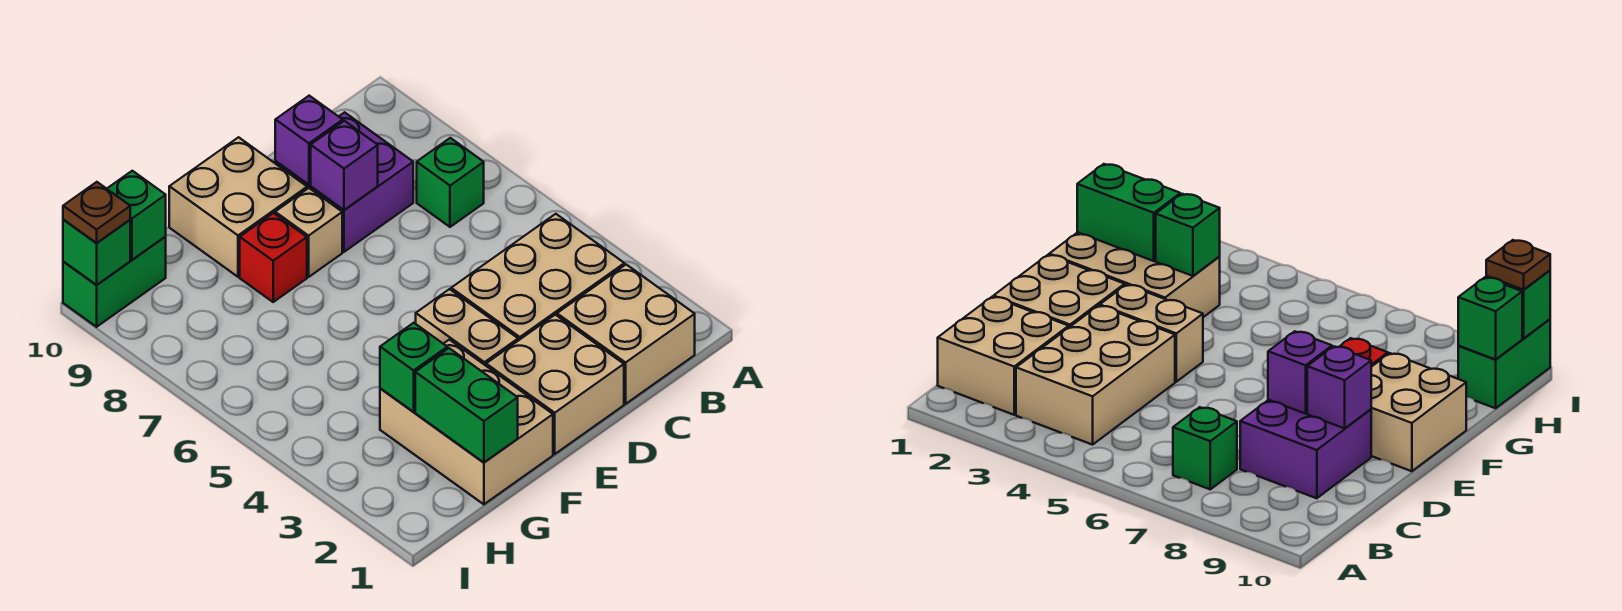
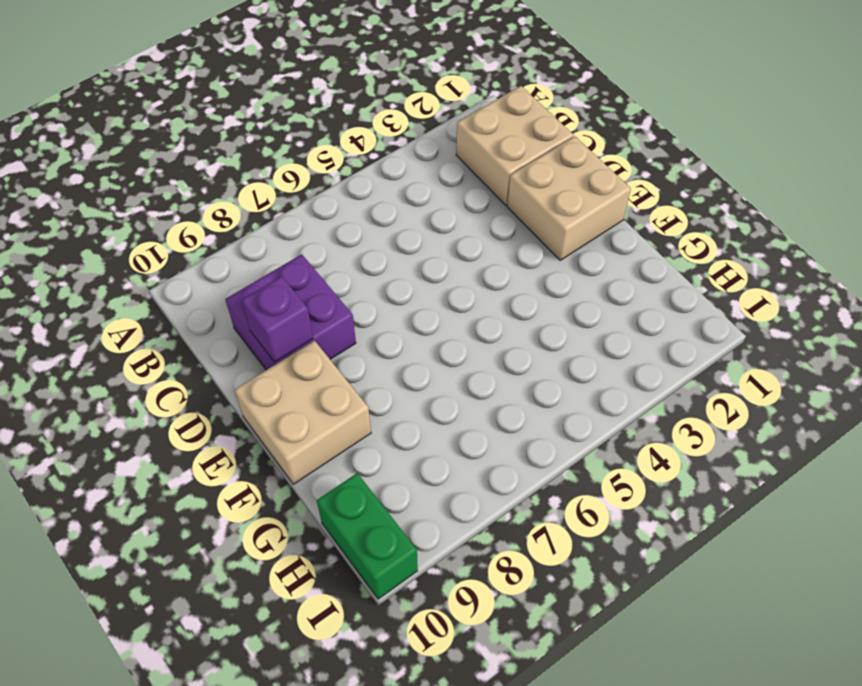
none -> tan brick B3:D4 level 1
none -> green brick B7 level 1
none -> tan brick E3:E4 level 1

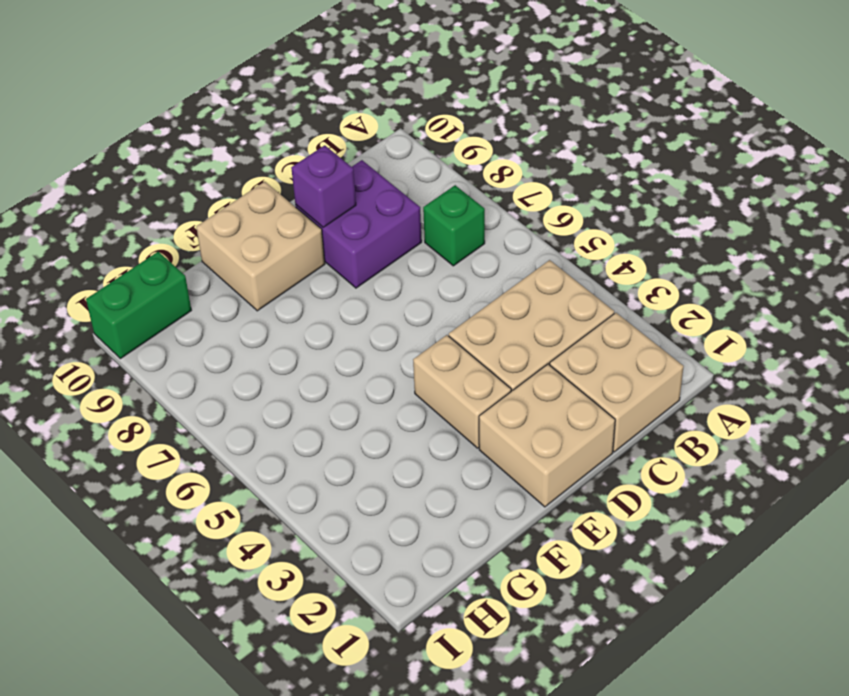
none -> tan brick E8 level 1
none -> tan brick F1:G3 level 1
none -> red brick F8 level 1

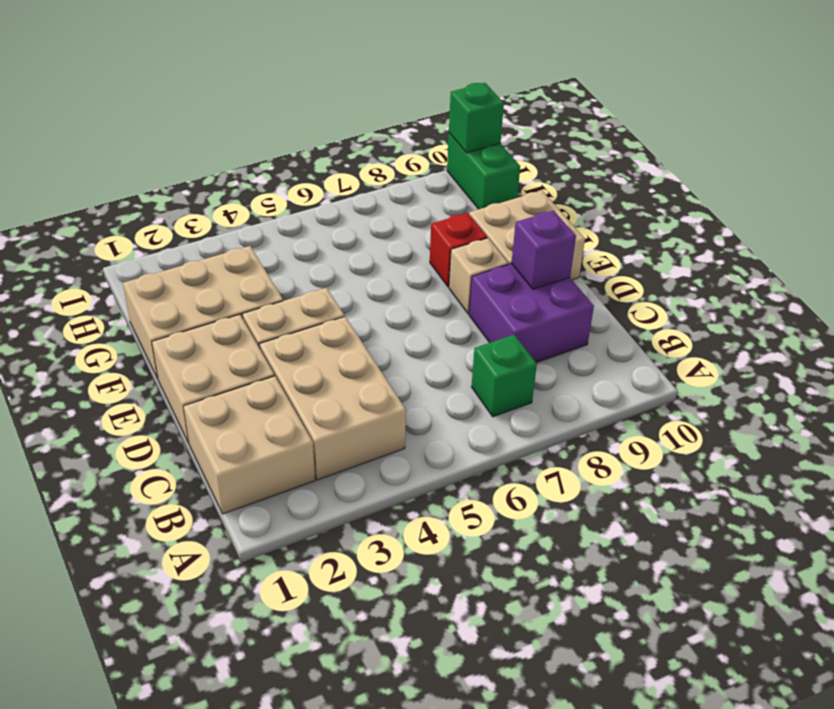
none -> purple brick D8 level 2
none -> green brick G1:G2 level 2
none -> green brick G3 level 2

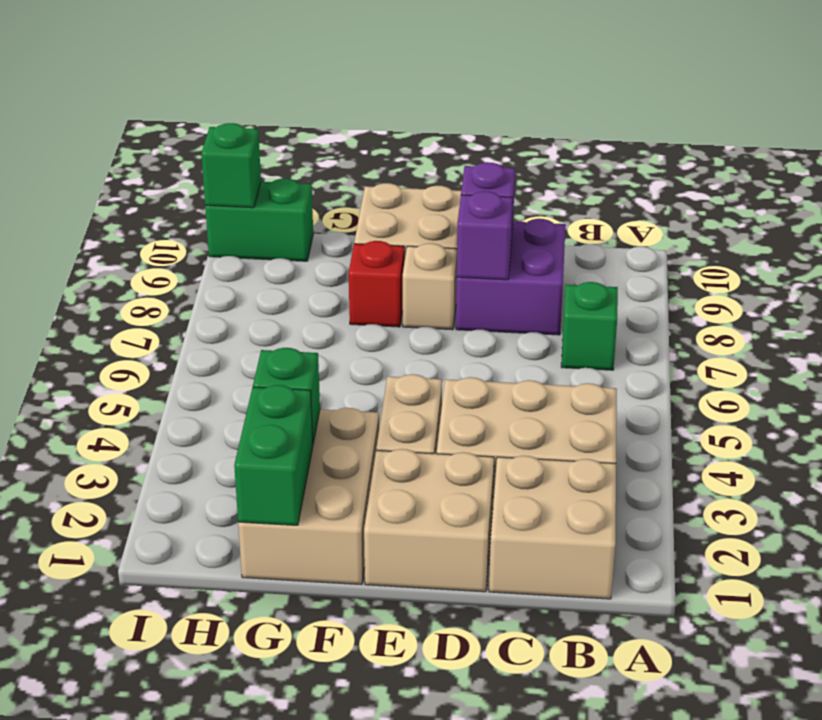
none -> green brick H10 level 2
none -> brown plate I10 level 3

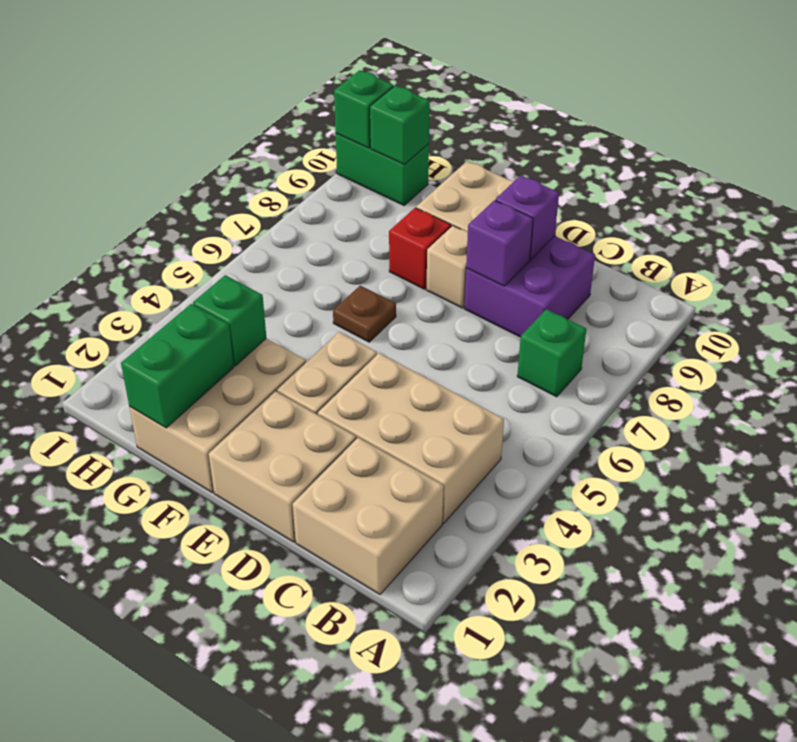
brown plate F6 level 1 -> brown plate I10 level 3

